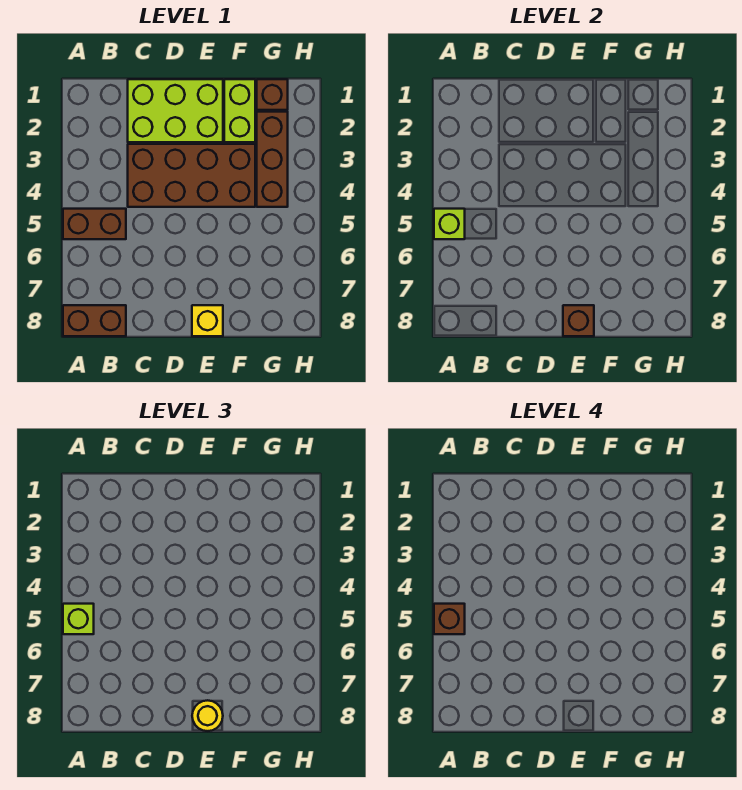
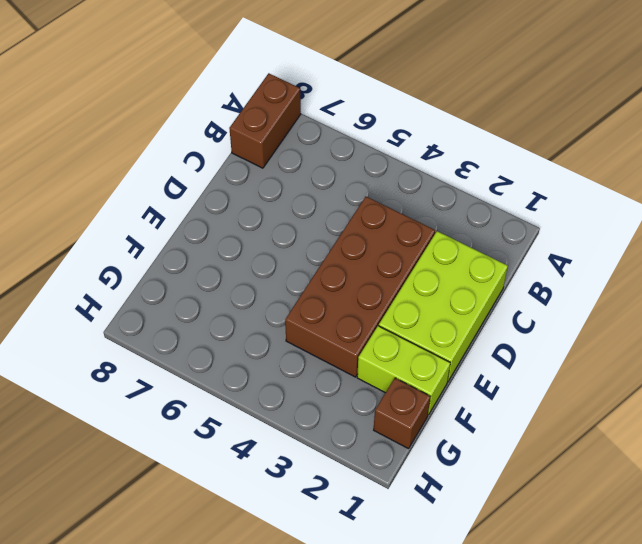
none -> brown brick A5:B5 level 1
none -> yellow brick E8 level 1
none -> brown brick G2:G4 level 1

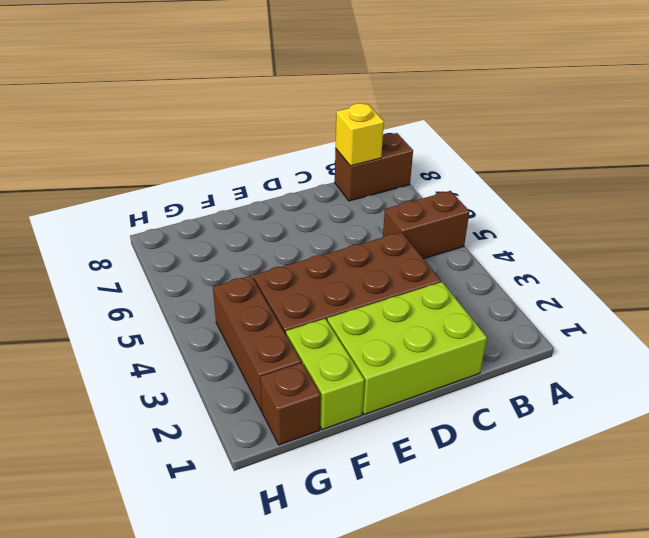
yellow brick B8 level 2 -> yellow brick E8 level 1
none -> lime brick A5 level 2
none -> brown brick E8 level 2
none -> lime brick A5 level 3

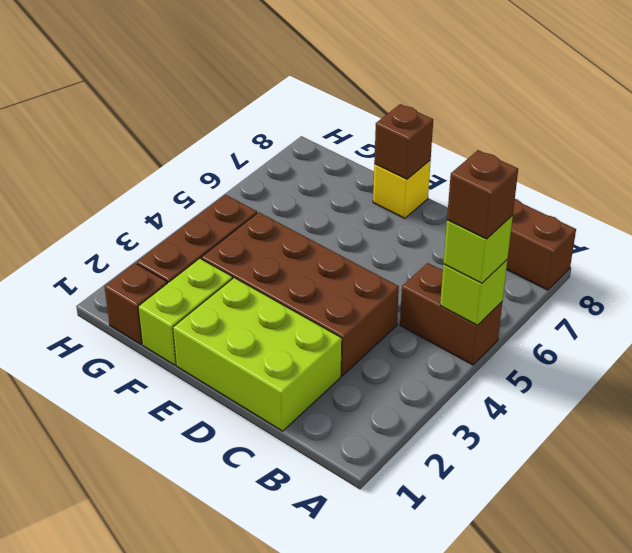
none -> yellow round brick E8 level 3

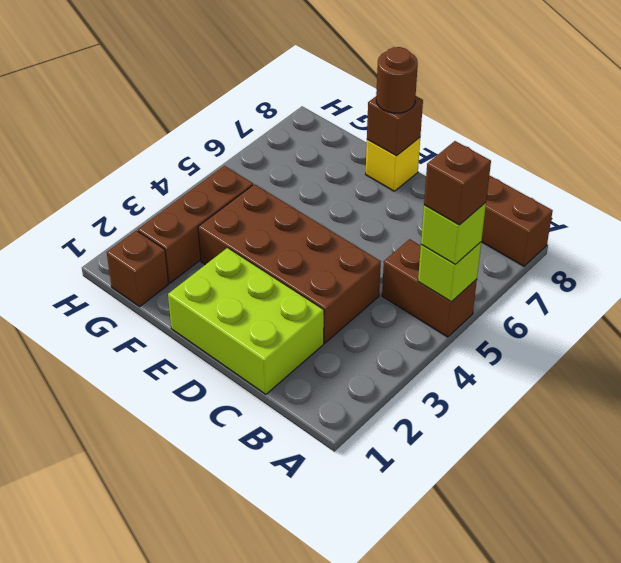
brown round brick E8 level 3 -> yellow round brick E8 level 3
none -> lime brick F1:F2 level 1

